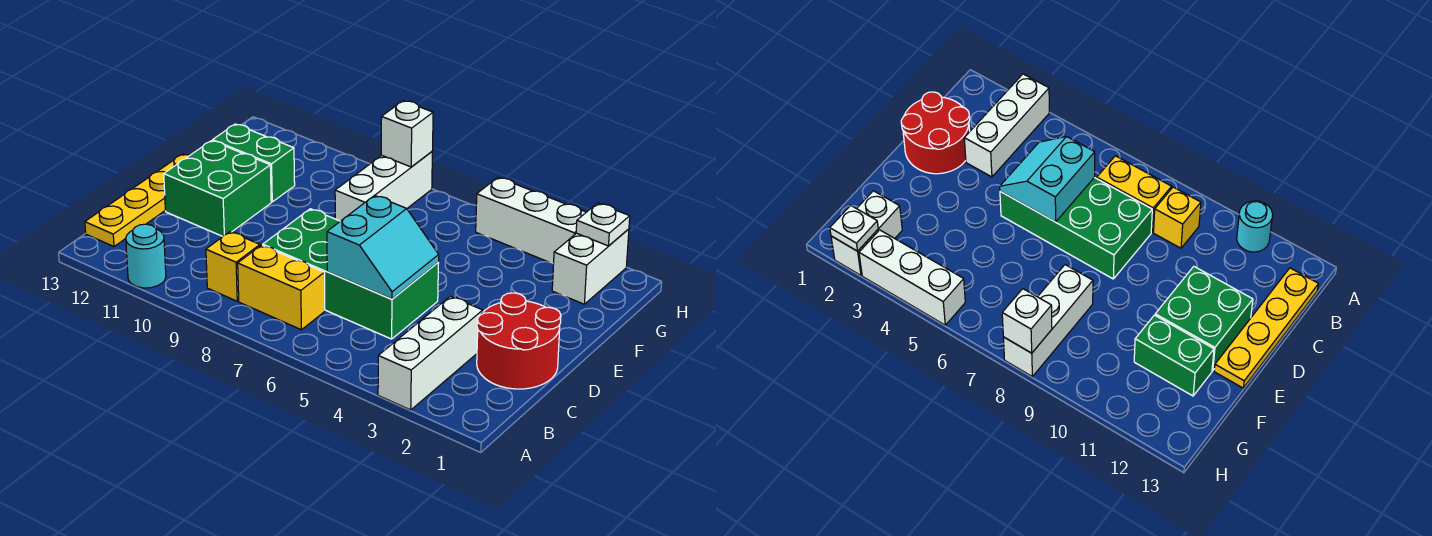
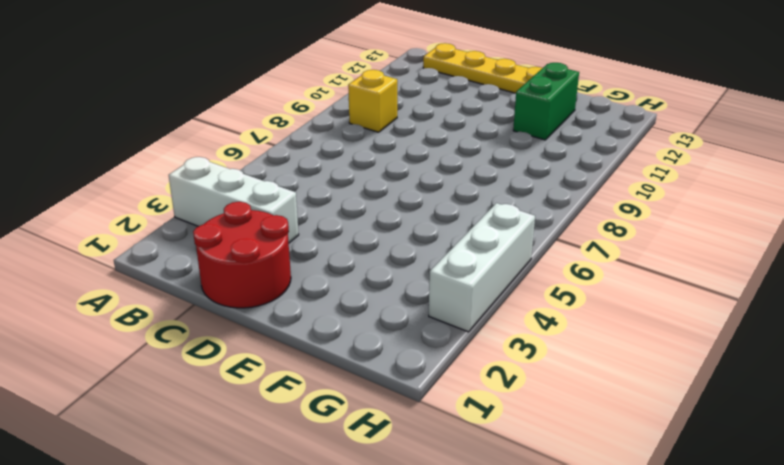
none -> cyan round brick A11 level 1
none -> yellow brick B7:B8 level 1
none -> green brick C5:D8 level 1

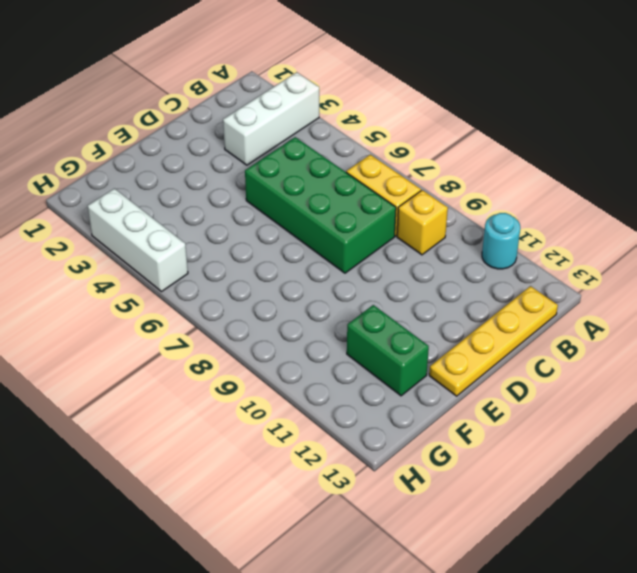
none -> red round brick C1:D2 level 1
none -> green brick D11:E12 level 1
none -> white brick F8:H8 level 1

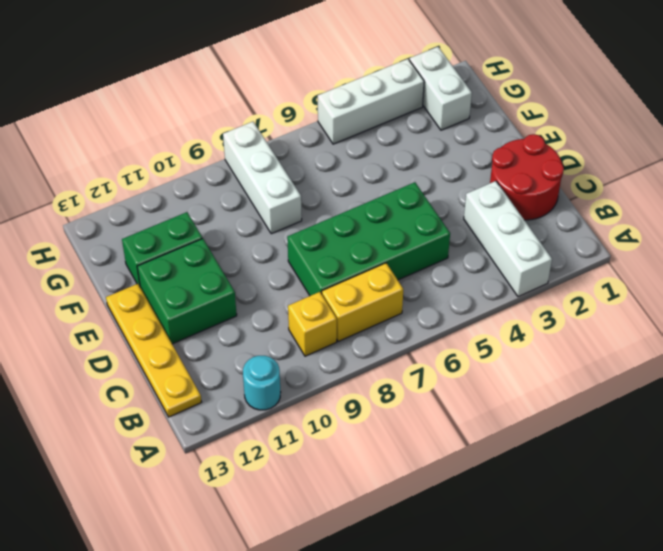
none -> cyan slope C5:D6 level 2 top 6
none -> white plate H2 level 2
none -> white brick H8 level 2

